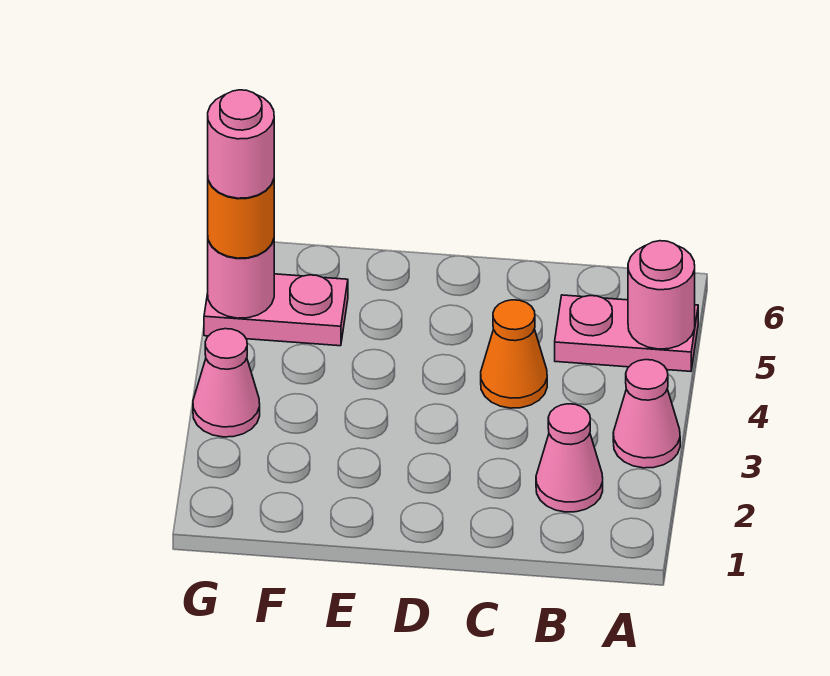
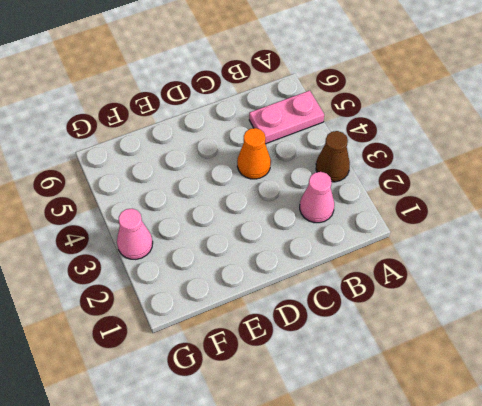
brown cone A3 level 1 -> pink cone A3 level 1
none -> pink plate F5:G5 level 1
none -> pink round brick A5 level 2

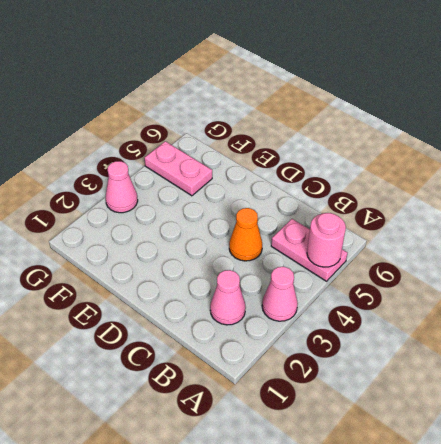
none -> pink round brick G5 level 2
none -> orange round brick G5 level 3

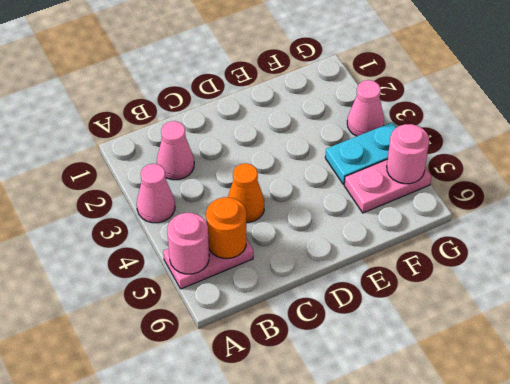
orange round brick B5 level 2 -> orange round brick G5 level 3
cyan plate F4:G4 level 1 -> none
none -> pink round brick G5 level 4

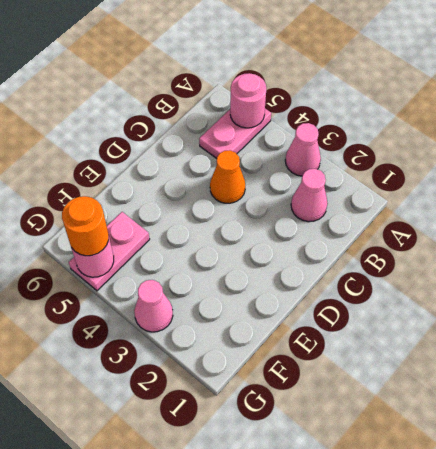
none -> pink round brick G5 level 4

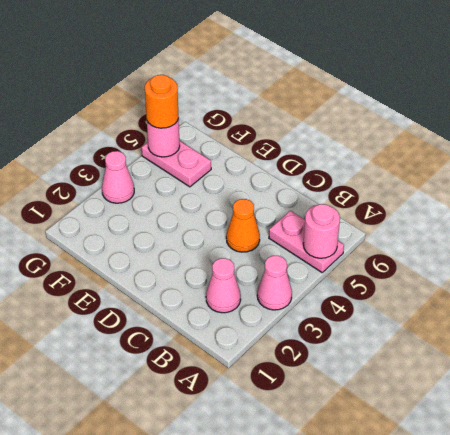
none -> pink round brick G5 level 4

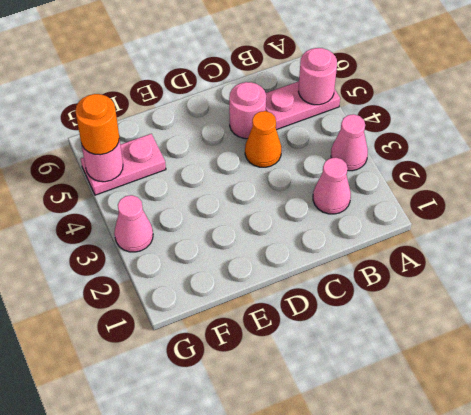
pink round brick C5 level 1 -> pink round brick G5 level 4

